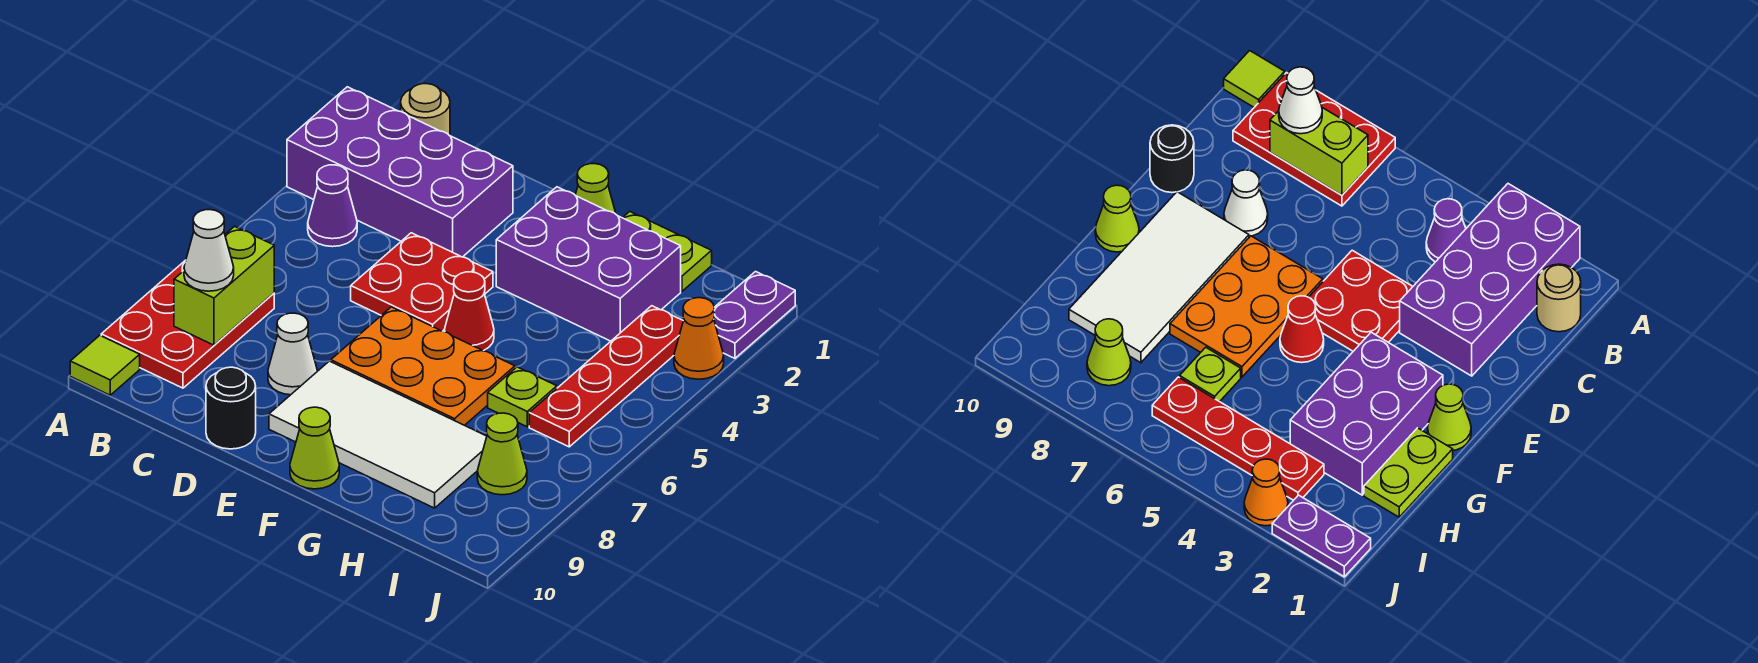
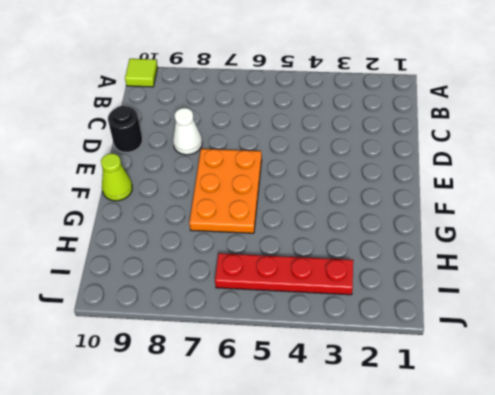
none -> purple brick A2:D3 level 1
none -> red plate A7:B9 level 1
none -> tan round brick B1 level 1

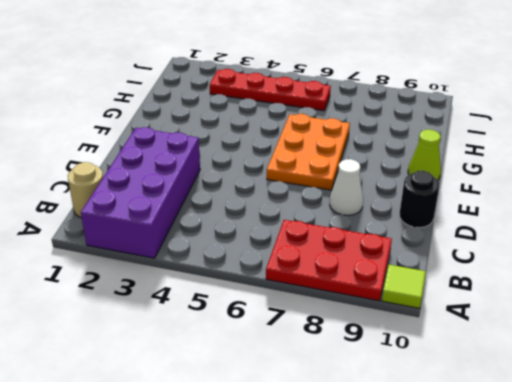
none -> purple cone B4 level 1
none -> red plate D4:E5 level 1
none -> white tile E8:H9 level 1

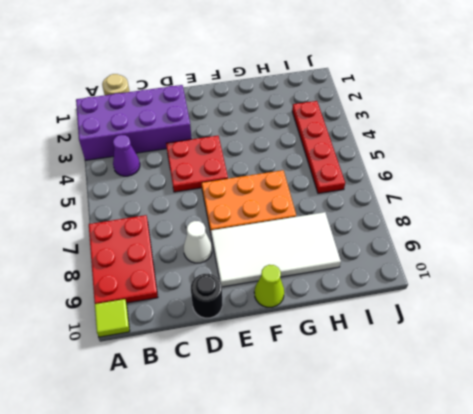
none -> lime cone F1 level 1
none -> purple brick F2:H3 level 1
none -> red cone F5 level 1

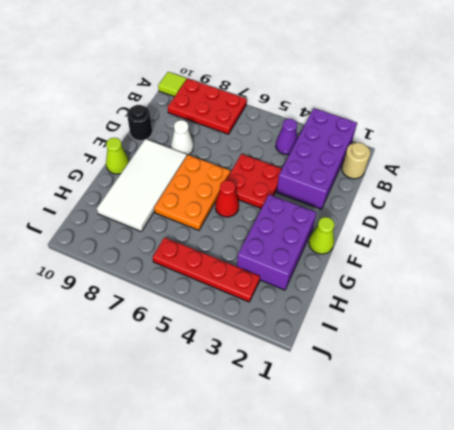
none -> lime plate G1:H1 level 1
none -> lime plate H6 level 1
none -> lime cone I8 level 1

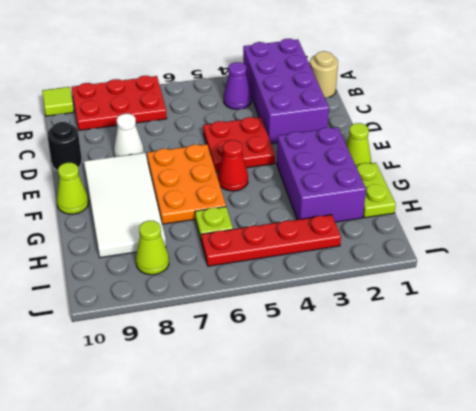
none -> purple plate J1:J2 level 1
none -> orange cone J3 level 1
none -> lime brick B7:B8 level 2

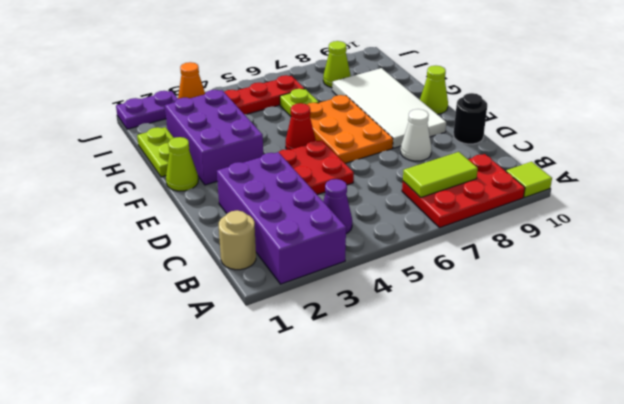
lime tile B7:B8 level 2 -> lime brick B7:B8 level 2
none -> white cone B8 level 3

